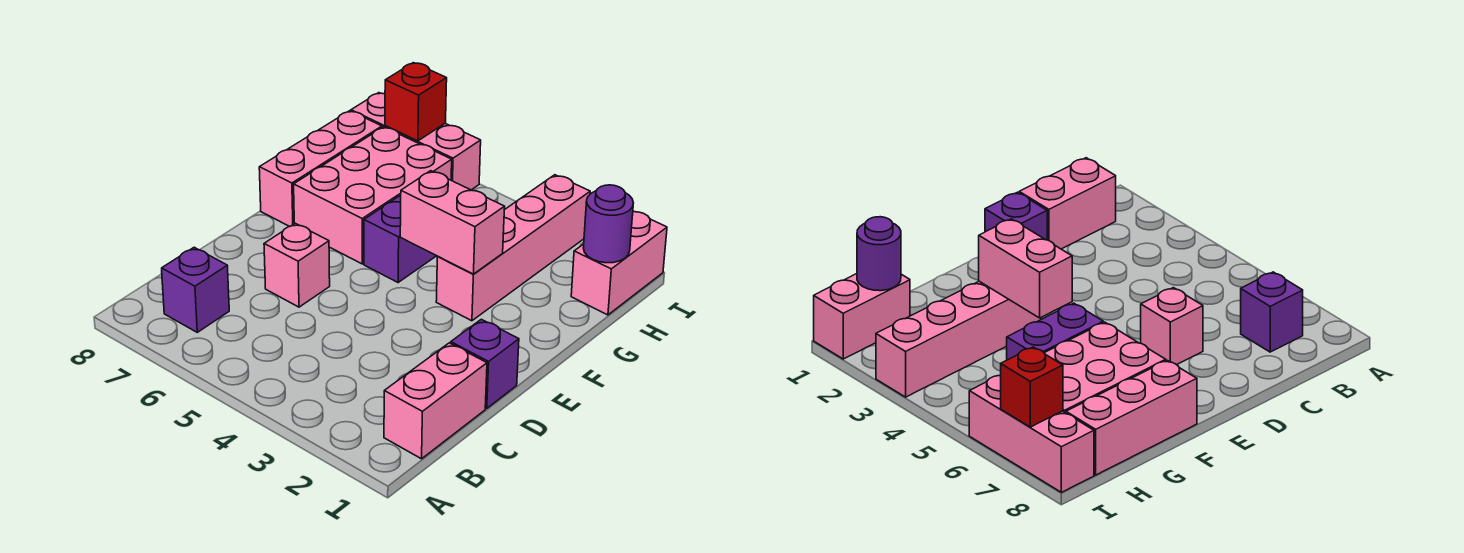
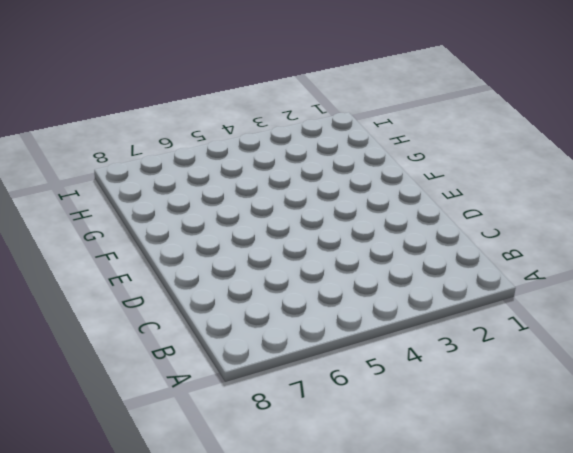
none -> pink brick B1:C1 level 1
none -> purple brick B7 level 1
none -> purple brick D1 level 1

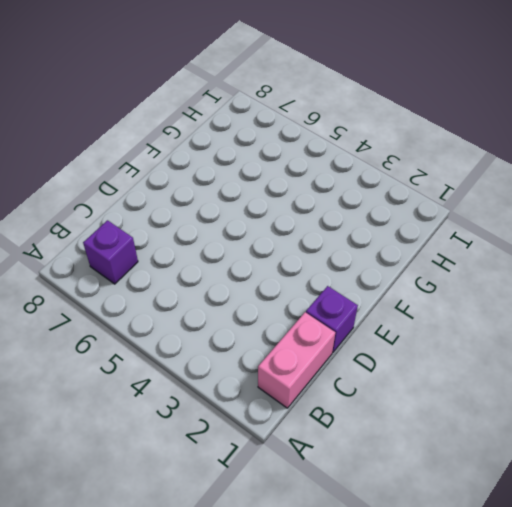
none -> pink brick D6 level 1
none -> pink brick F3:I3 level 1
none -> purple brick F5:G5 level 1

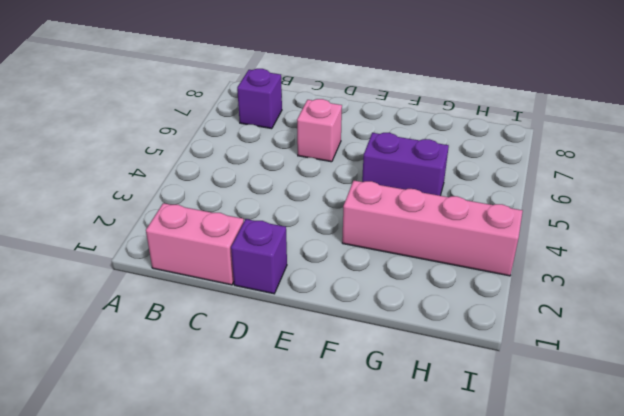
none -> pink brick F6:H7 level 1
none -> pink brick F8:H8 level 1
none -> pink brick H1:I1 level 1

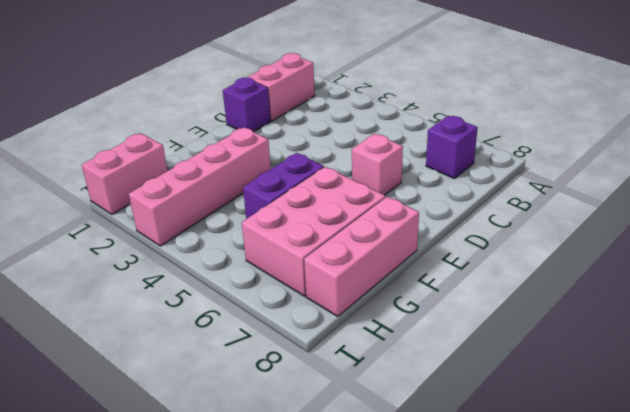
none -> pink brick I6:I8 level 1
none -> pink brick F3:F4 level 2
none -> purple round brick H1 level 2

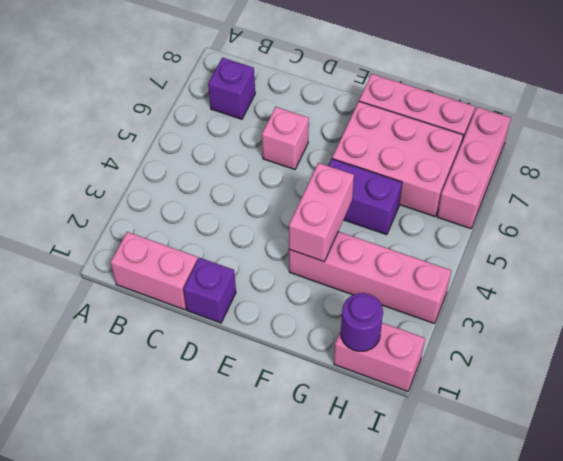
none -> red brick I7 level 2

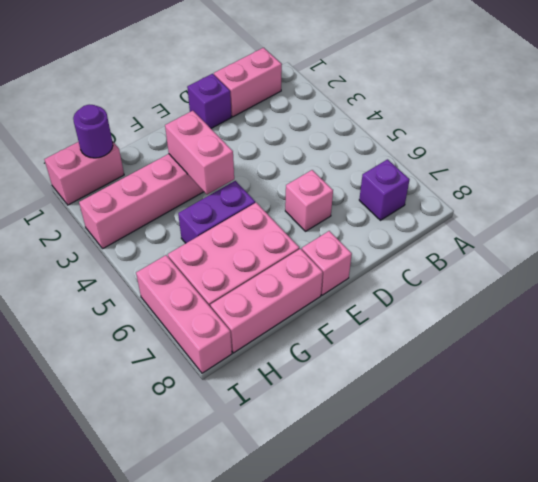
pink brick E8 level 1 -> none
none -> red brick I7 level 2

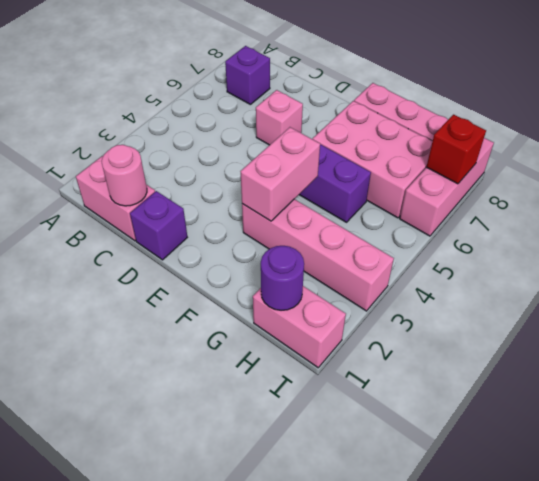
pink round brick C1 level 2 -> none

